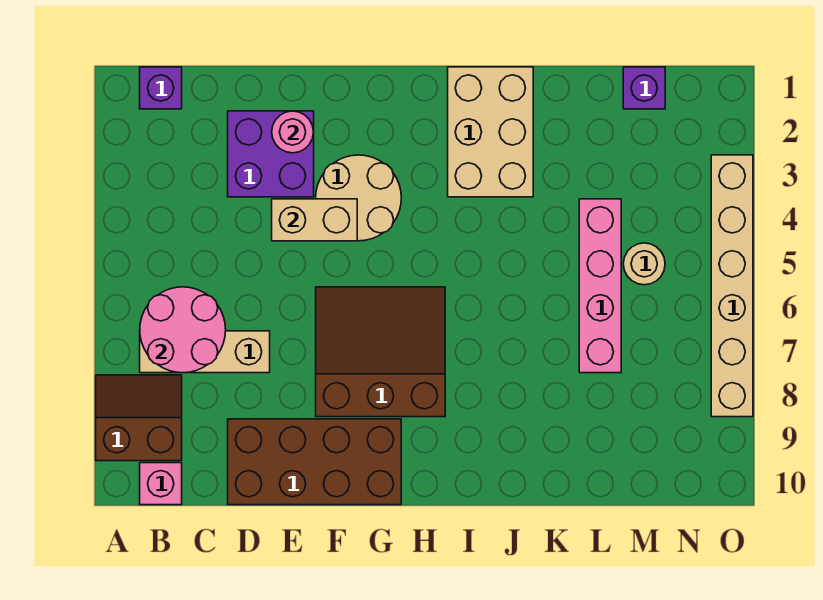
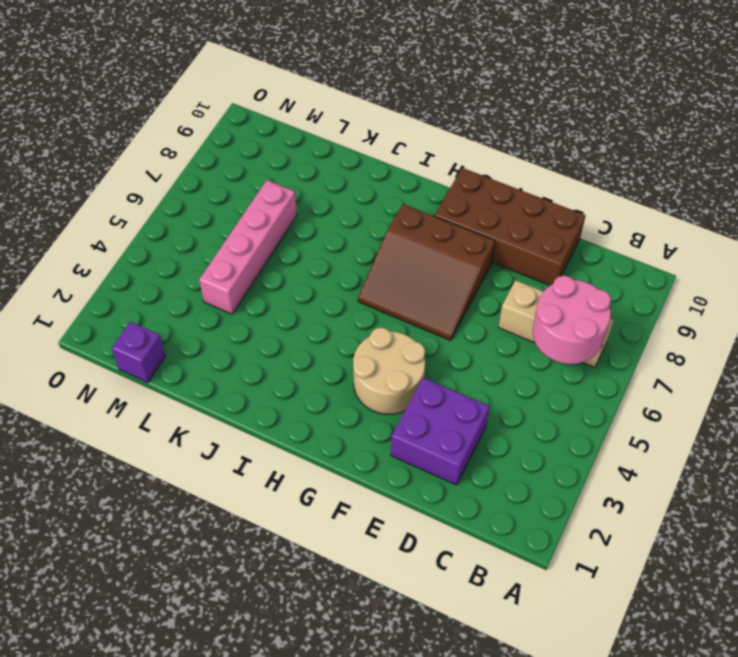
none -> brown slope A8:B9 level 1 top 9
none -> purple brick B1 level 1
none -> pink brick B10 level 1

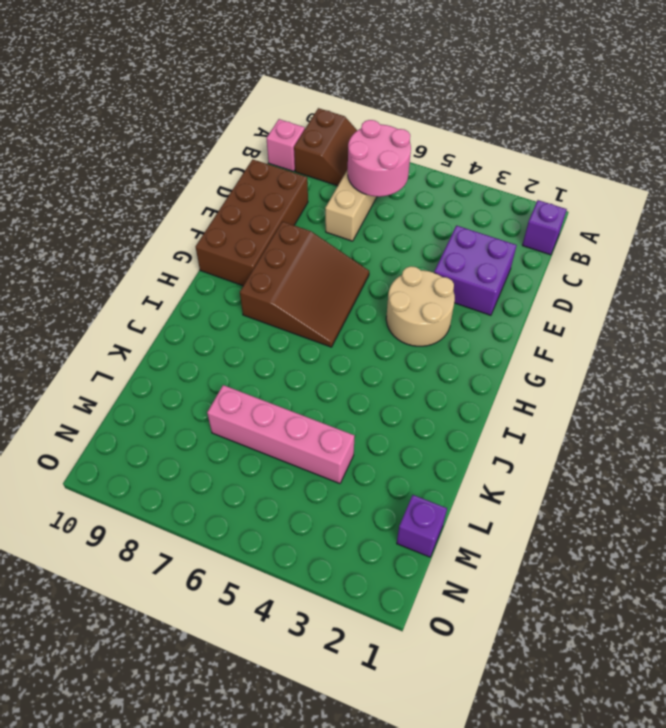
none -> tan brick I1:J3 level 1
none -> tan round brick M5 level 1
none -> tan brick O3:O8 level 1

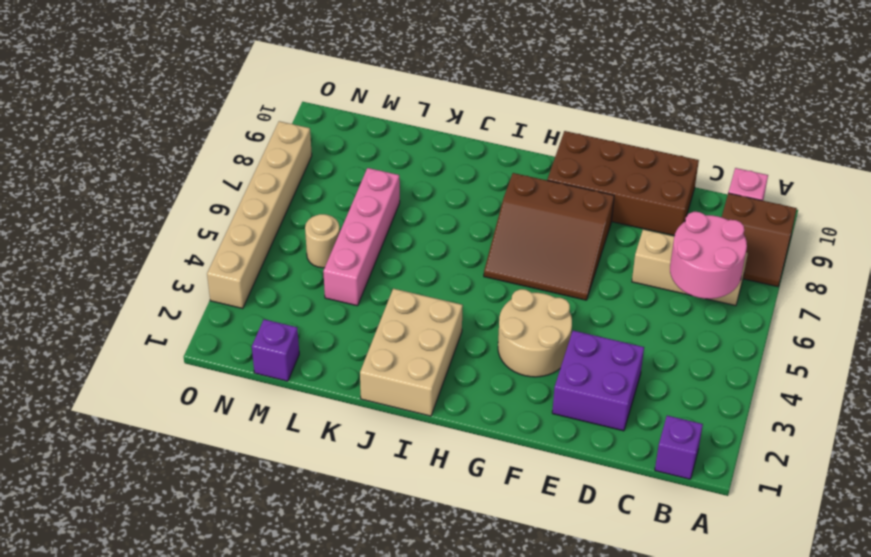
none -> pink round brick E2 level 2
none -> tan brick E4:F4 level 2

